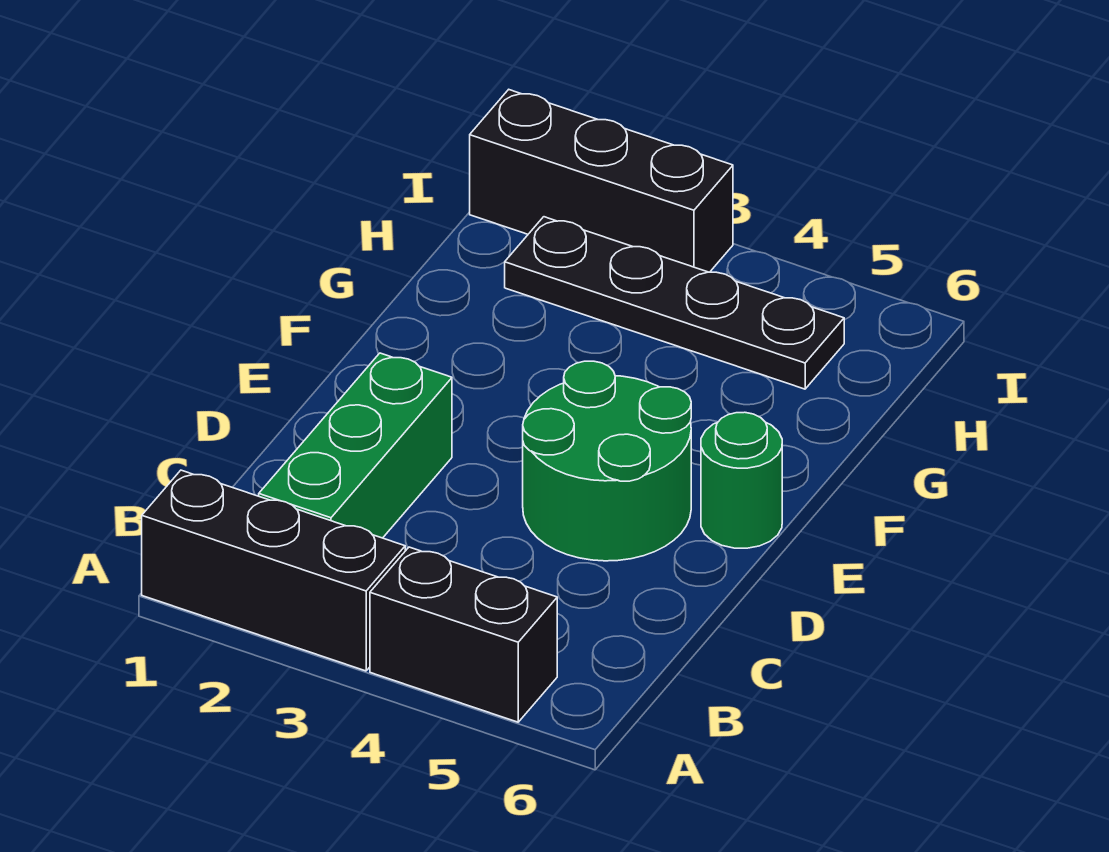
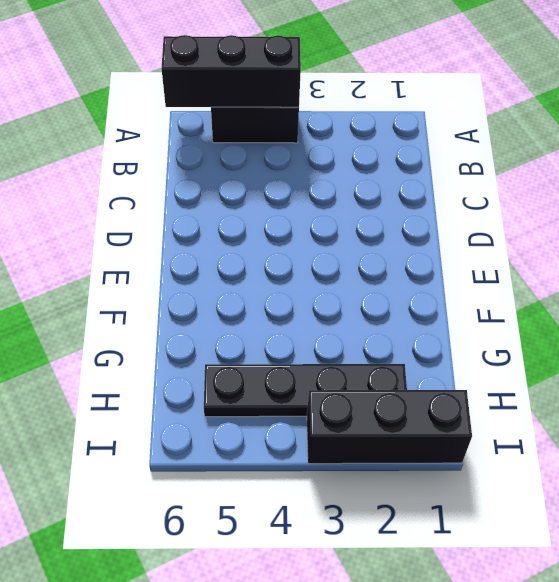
black brick A4:A6 level 2 -> black brick A1:A3 level 1
none -> green brick B2:D2 level 1
none -> green round brick D4:E5 level 1

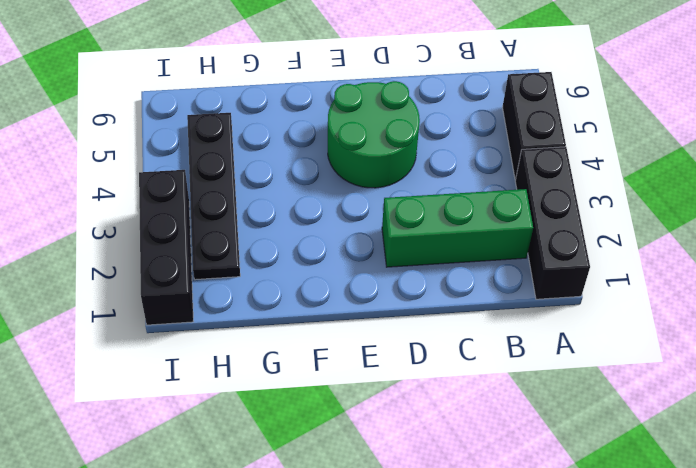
none -> green round brick E6 level 1

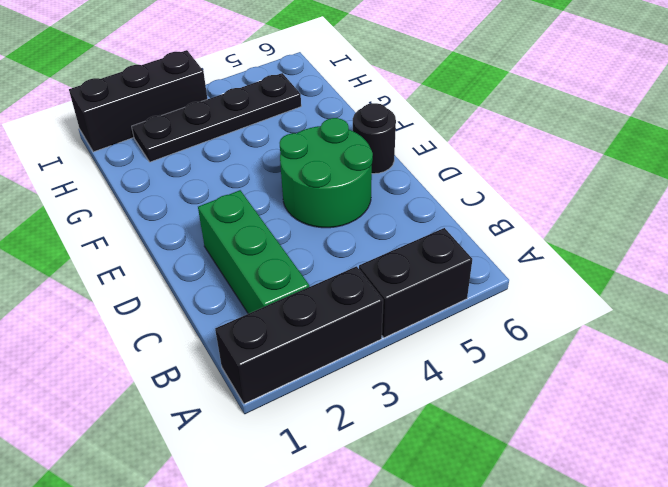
black round brick E6 level 1 -> green round brick E6 level 1

